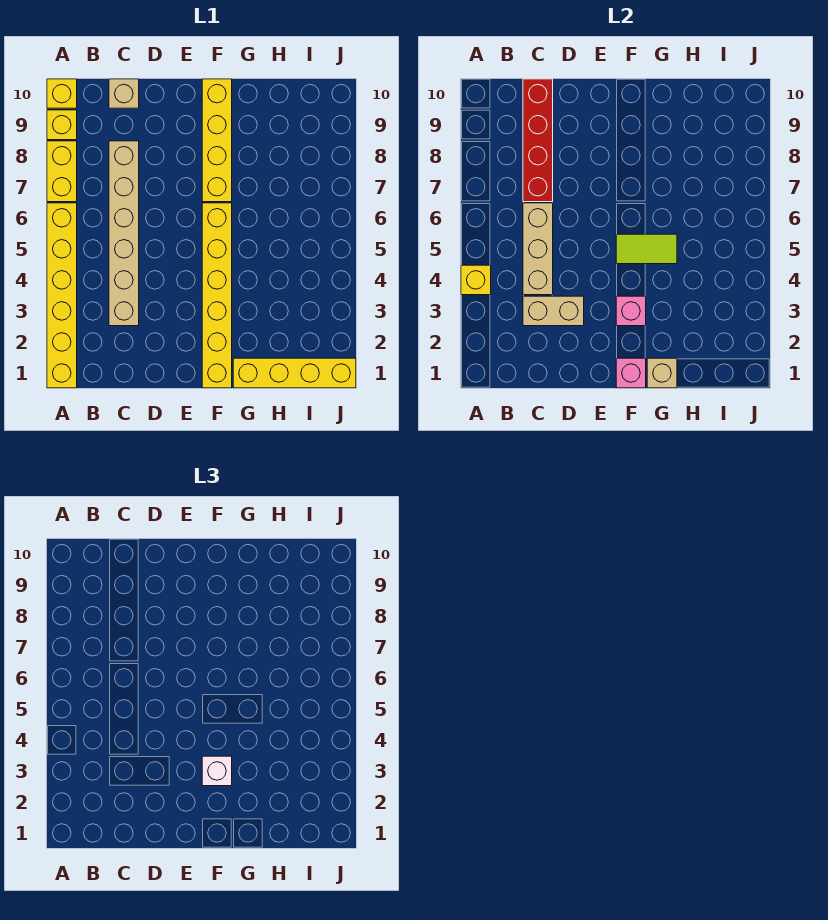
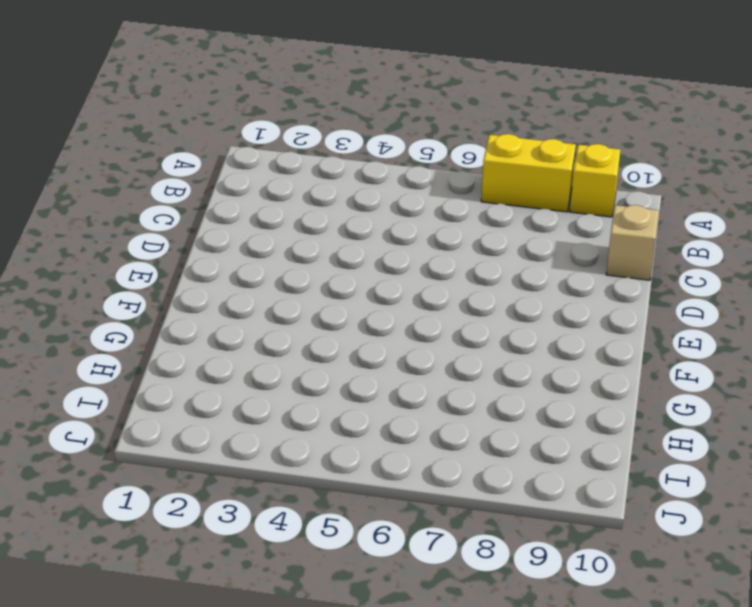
none -> yellow brick A1:A6 level 1
none -> yellow brick A10 level 1
none -> tan brick C3:C8 level 1

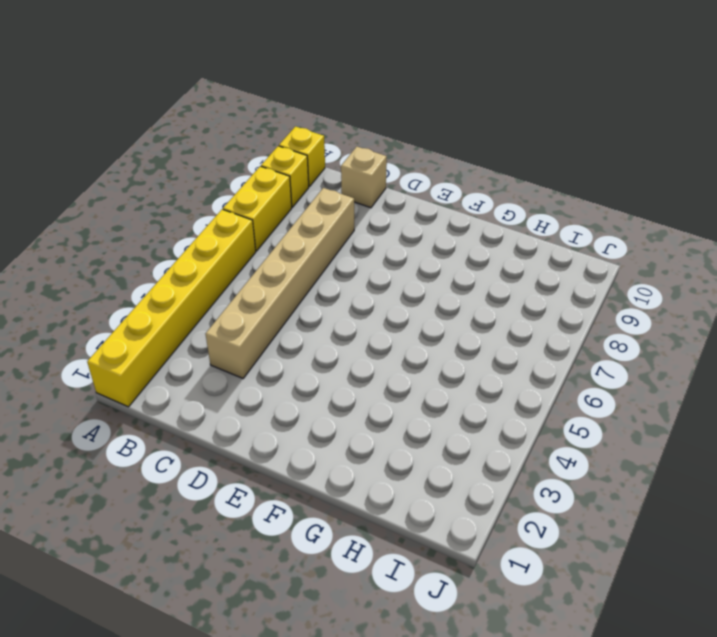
none -> yellow brick F1:F6 level 1
none -> yellow brick F7:F10 level 1
none -> yellow brick G1:J1 level 1

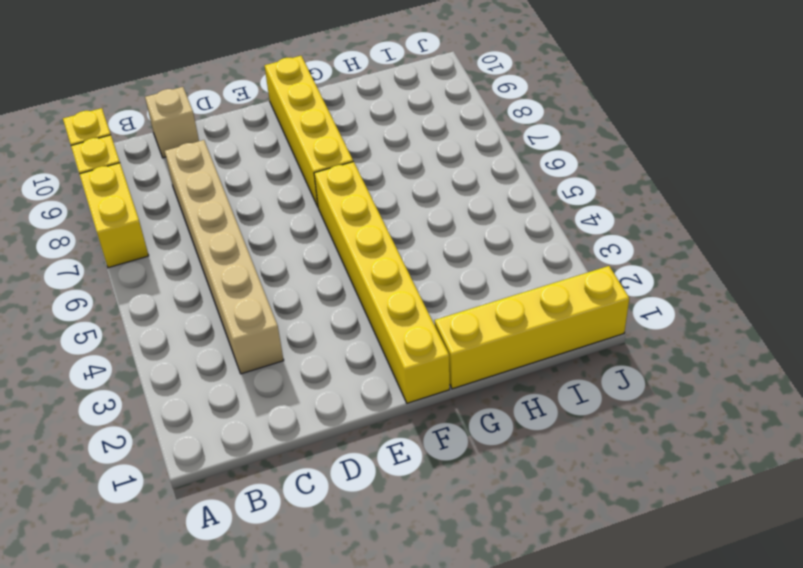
none -> yellow brick A1:A6 level 1
none -> yellow brick A4 level 2
none -> tan brick C3:D3 level 2

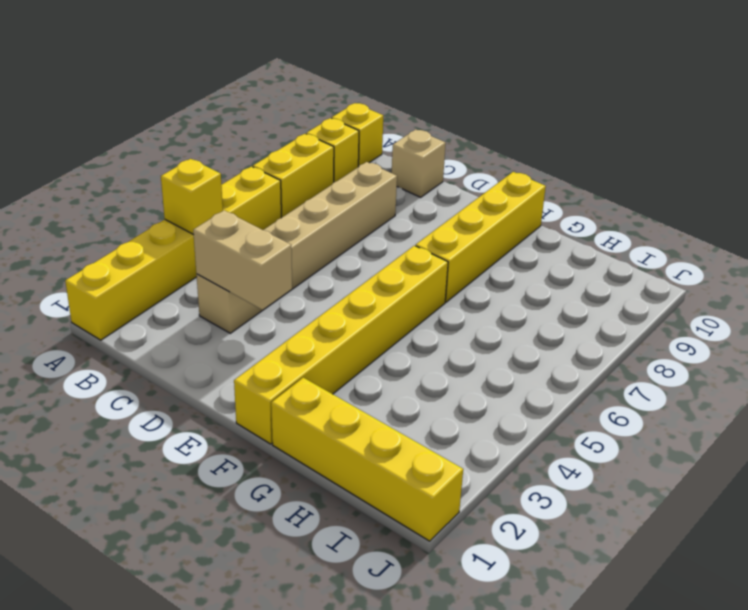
none -> tan brick C4:C6 level 2
none -> red brick C7:C10 level 2
none -> pink brick F1 level 2

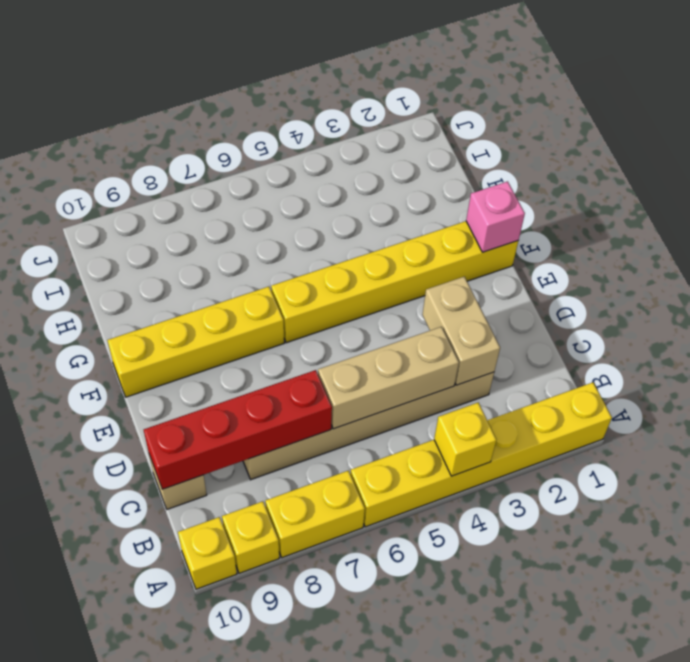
none -> yellow brick G1:J1 level 1
none -> pink brick F3 level 2
none -> lime tile F5:G5 level 2

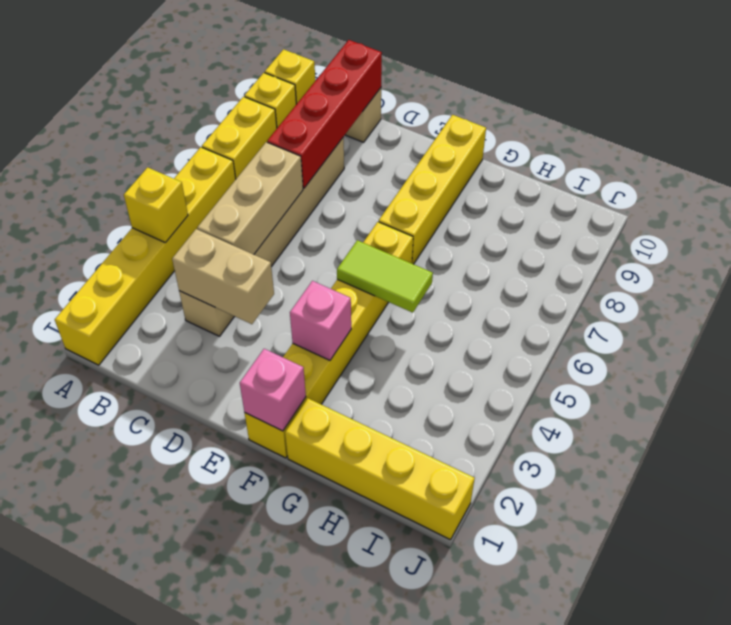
none -> tan brick G1 level 2
none -> white brick F3 level 3

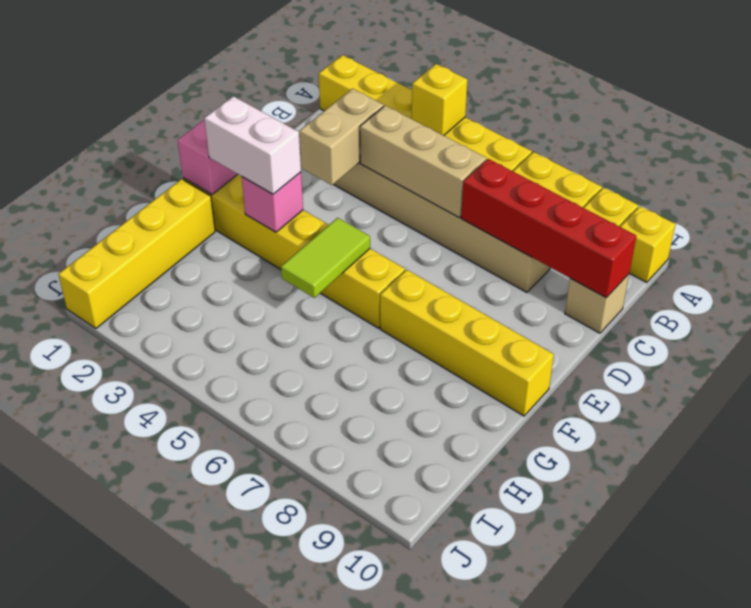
white brick F2:F3 level 3 -> white brick F3 level 3
none -> tan brick G1 level 2

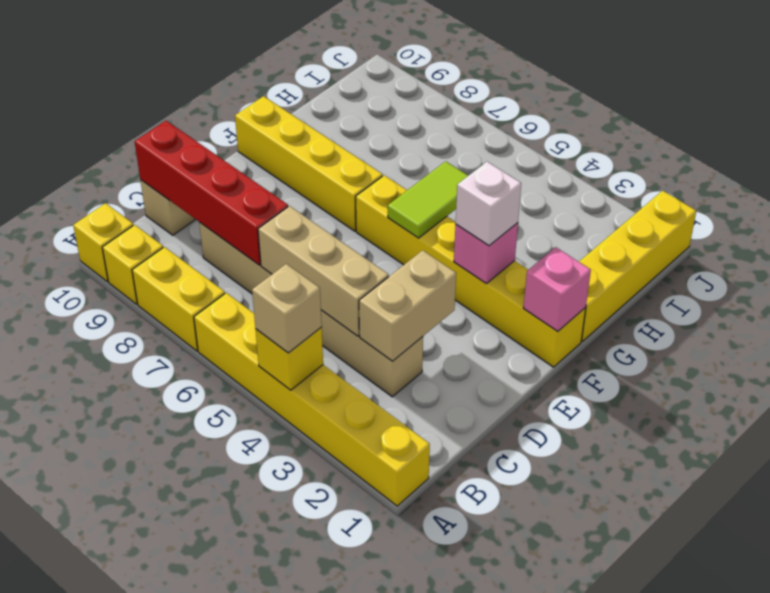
tan brick A4 level 3 -> tan brick G1 level 2

